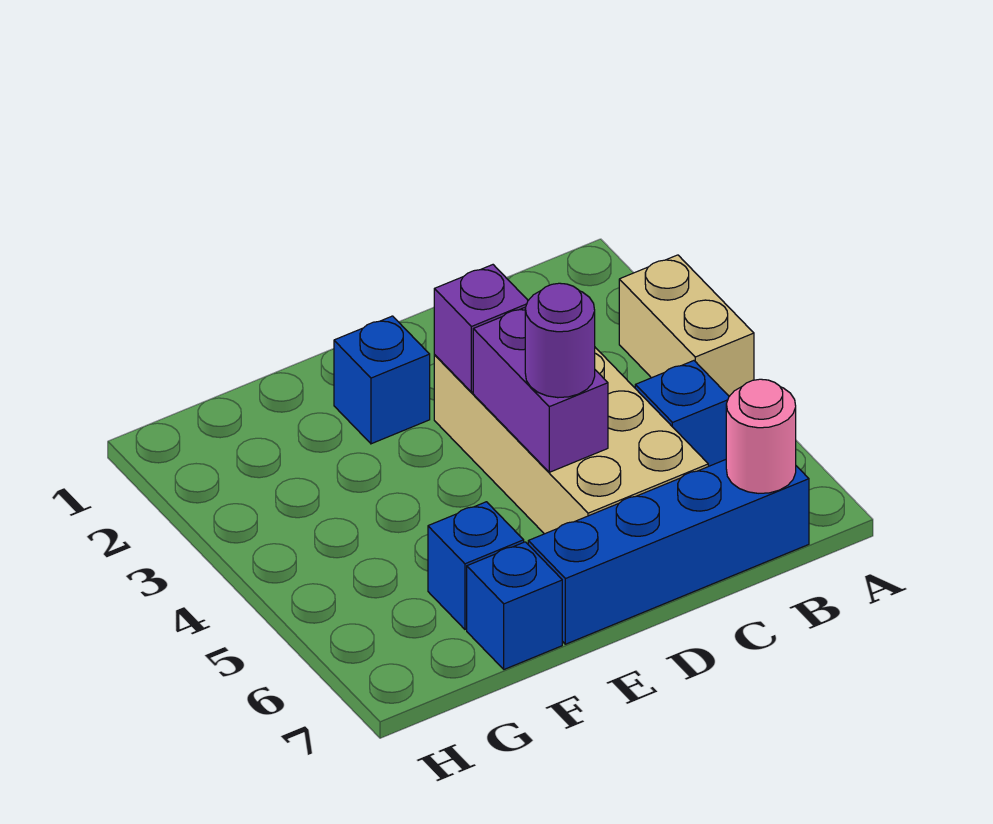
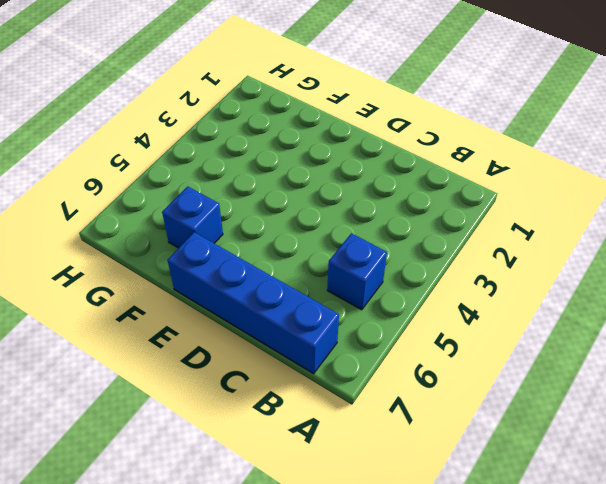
none -> tan brick A3:A4 level 1
none -> tan brick C3:D6 level 1

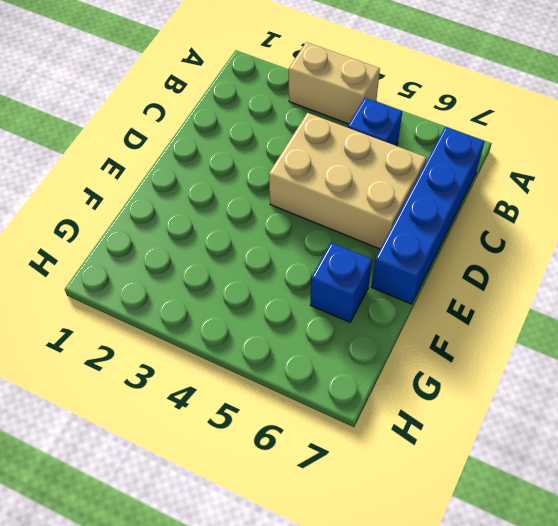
tan brick C4:D6 level 1 -> tan brick C3:D6 level 1
none -> blue brick E2 level 1
none -> blue brick F7 level 1

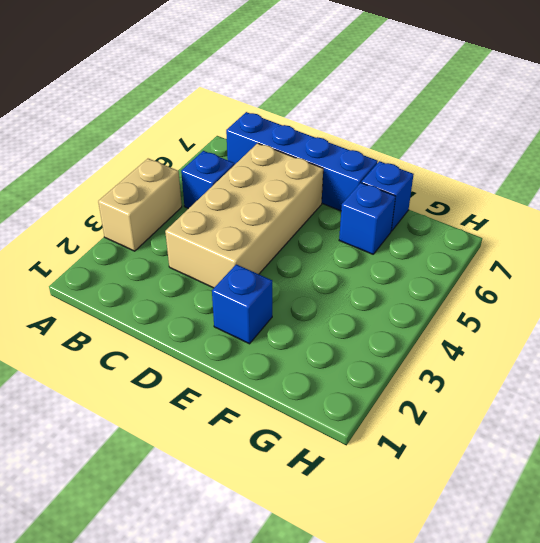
none -> pink round brick B7 level 2
none -> purple brick D3 level 2

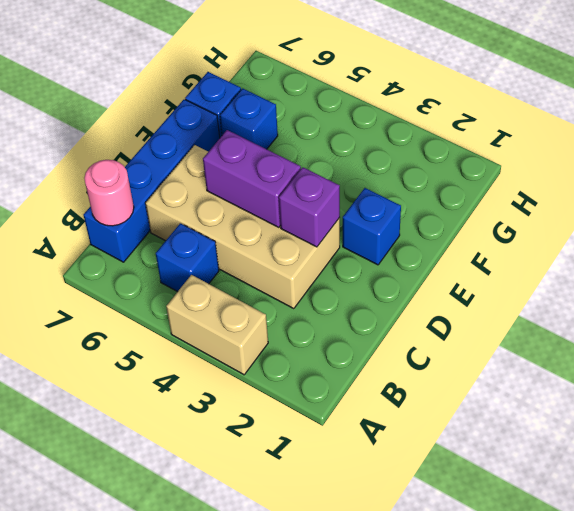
none -> purple round brick D5 level 3

